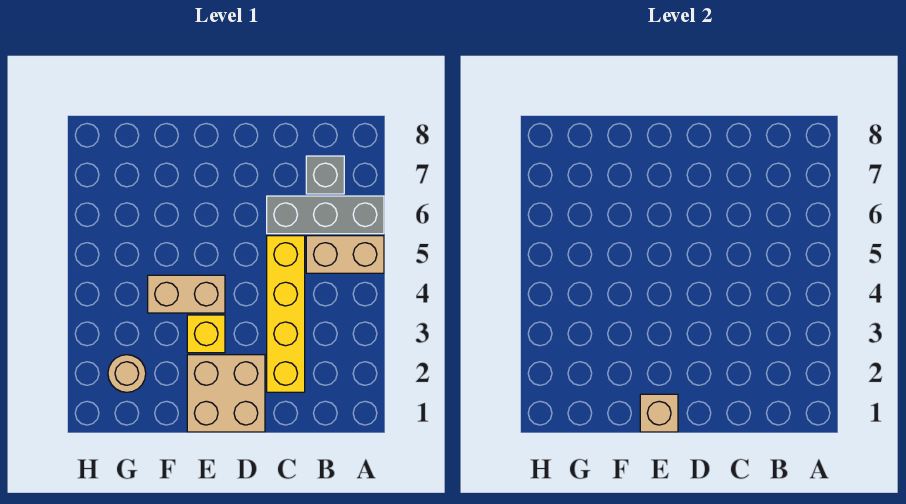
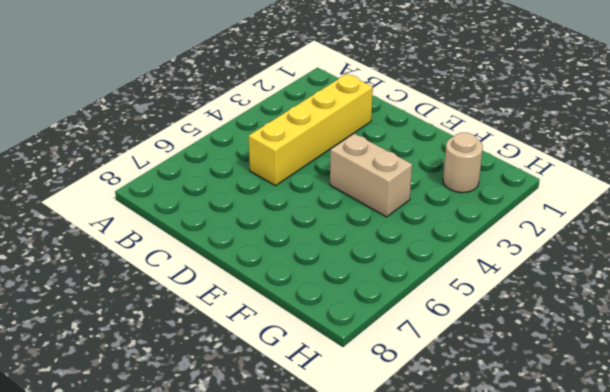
none -> tan brick A5:B5 level 1
none -> grey brick A6:C6 level 1

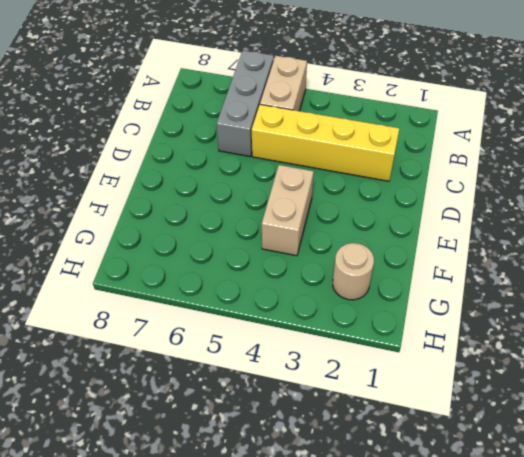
none -> grey brick B7 level 1
none -> tan brick D1:E2 level 1

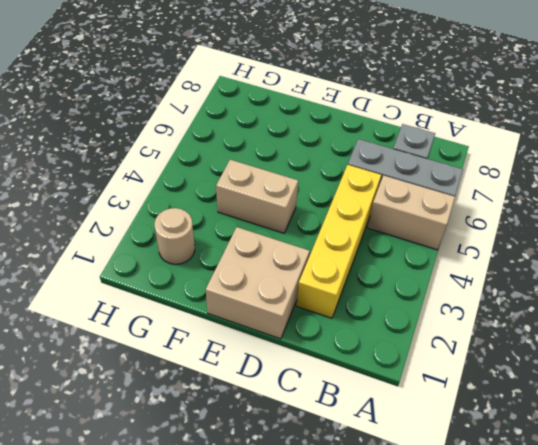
none -> yellow brick E3 level 1
none -> tan brick E1 level 2

